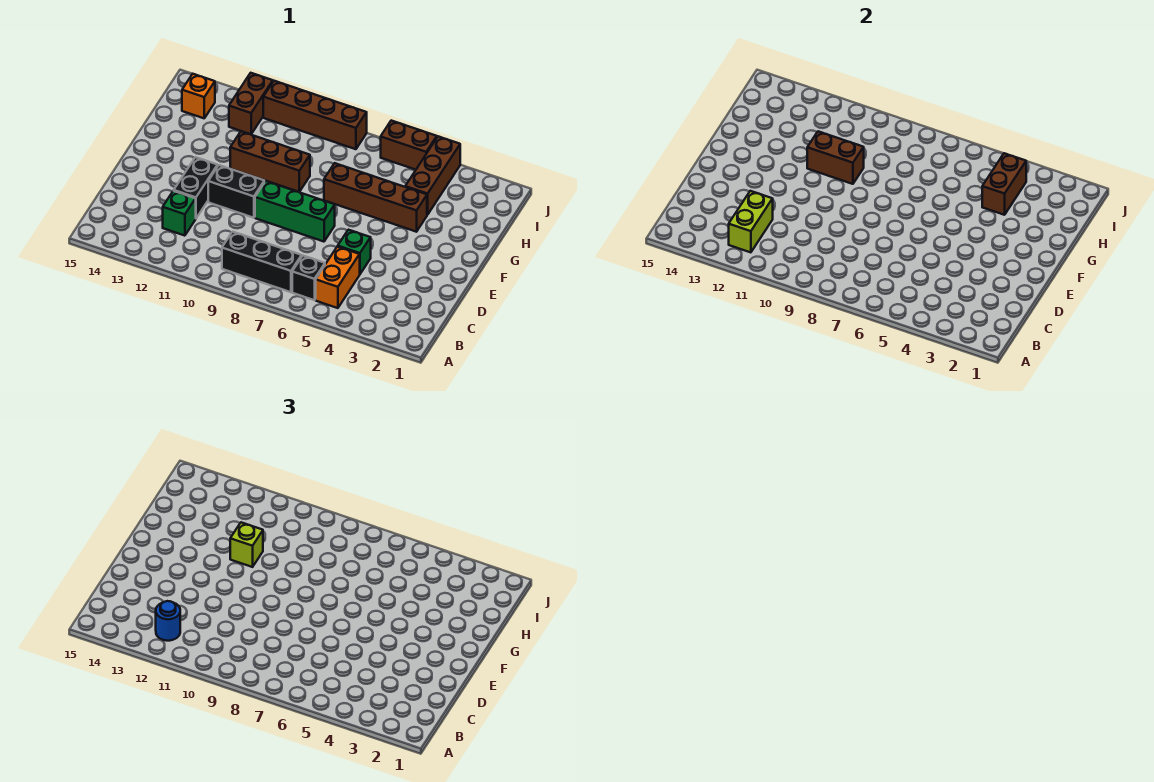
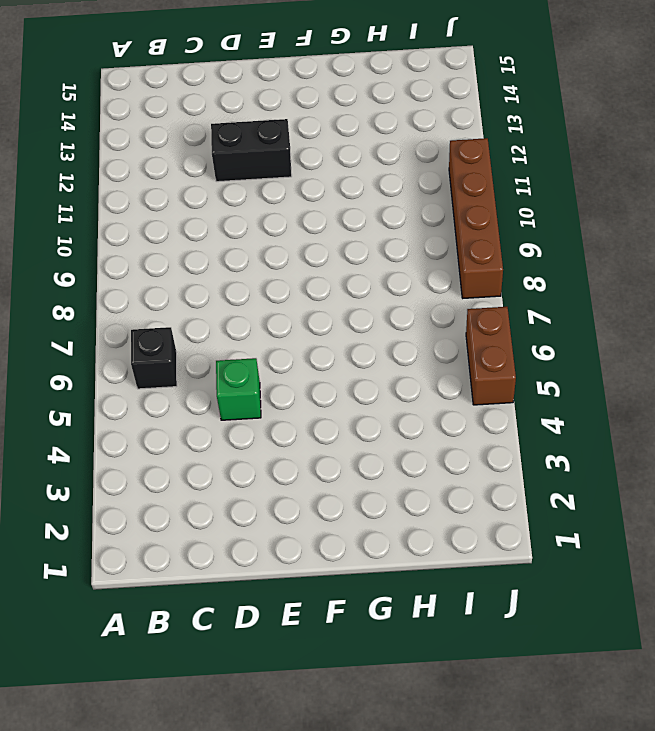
none -> orange brick B5:C5 level 1
none -> black brick B7:B9 level 1
none -> green brick C12 level 1

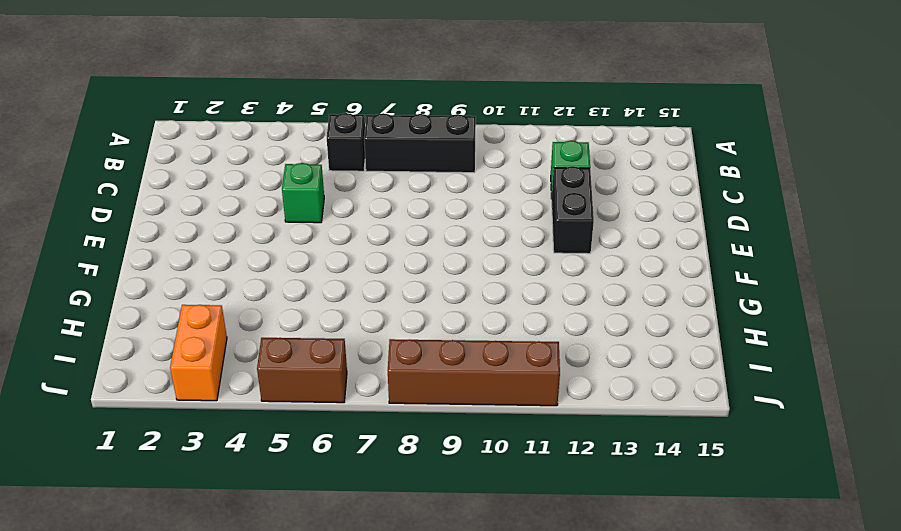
orange brick I3:J3 level 1 -> orange brick B5:C5 level 1
none -> green brick E7:E9 level 1
none -> black brick E10:E11 level 1
none -> brown brick G4:G7 level 1

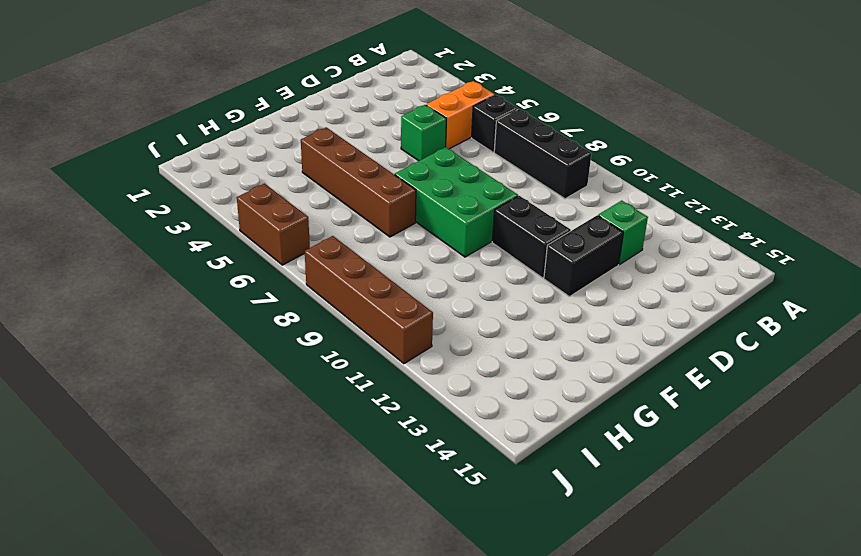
green brick E7:F9 level 1 -> green brick E7:E9 level 1
none -> brown brick G9:G11 level 1
none -> brown brick H4:J4 level 1
none -> brown brick I12:J12 level 1

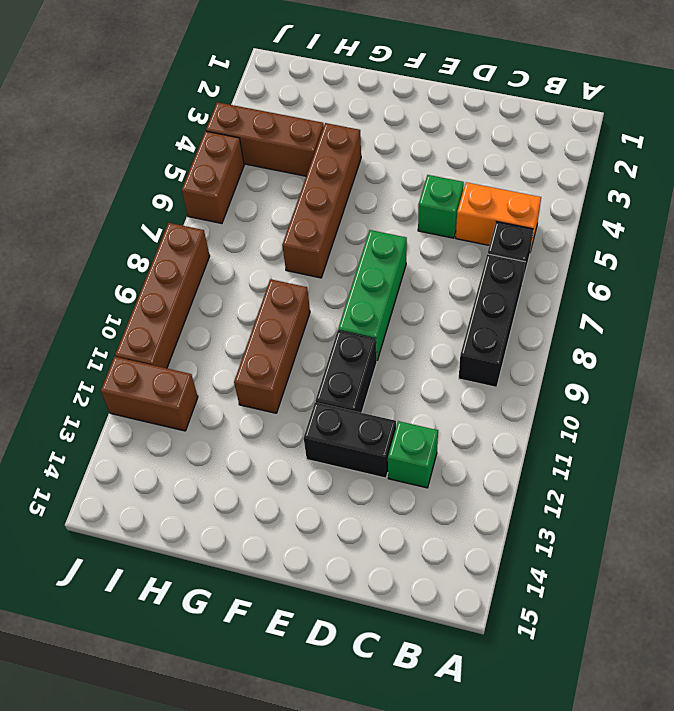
none -> orange brick I14 level 1
none -> lime brick B12:C12 level 2
none -> brown brick G10:G11 level 2

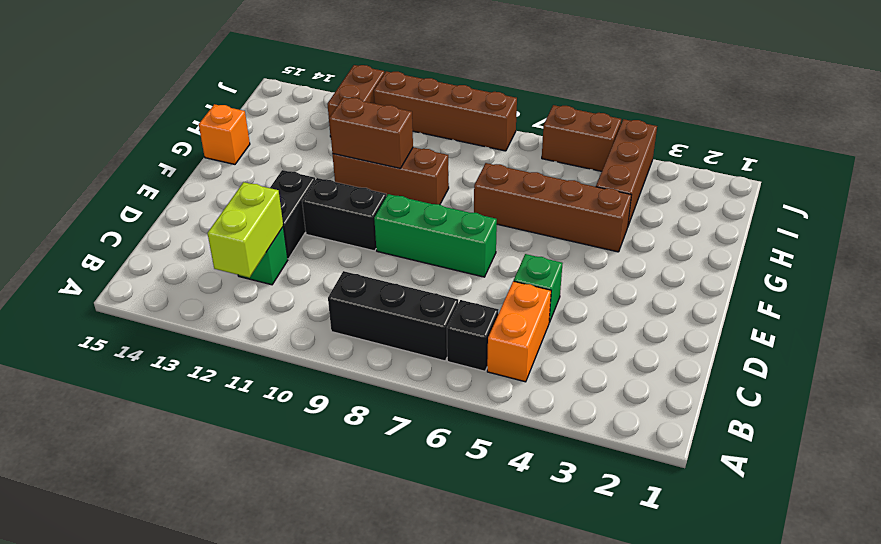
orange brick G15 level 1 -> orange brick I14 level 1
none -> brown brick H4:I4 level 2
none -> blue round brick B12 level 3
none -> lime brick G11 level 3

